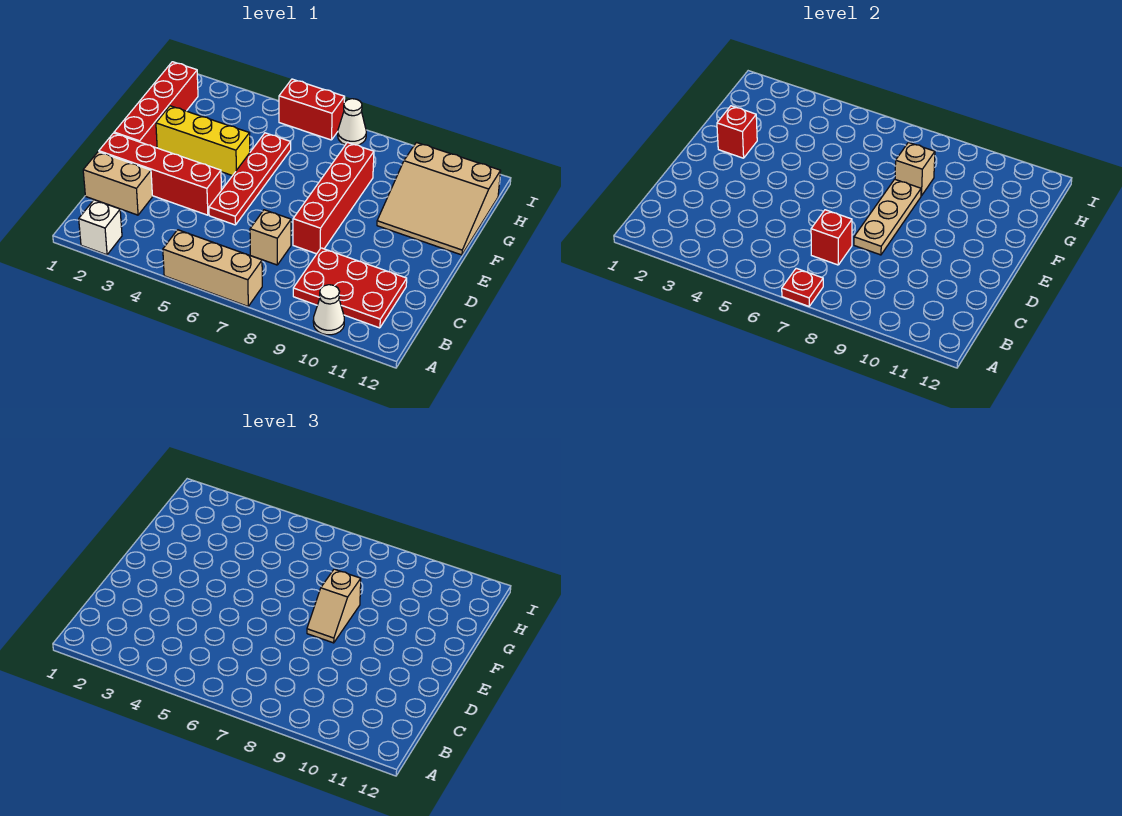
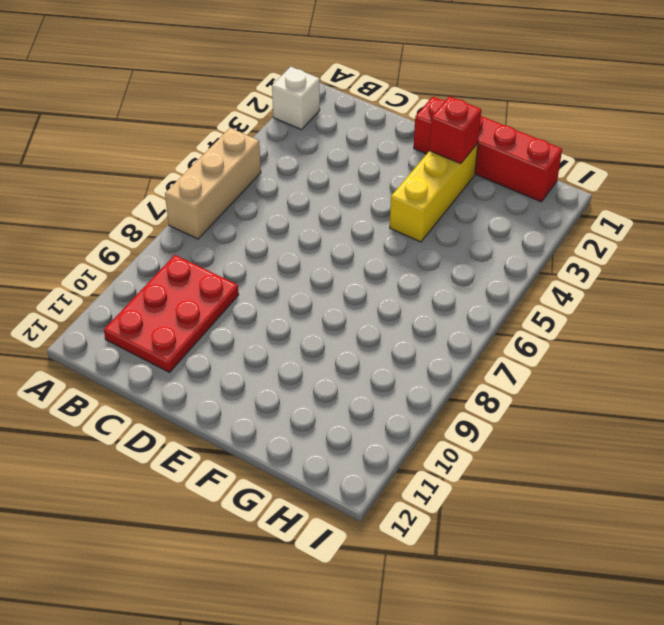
none -> white cone A10 level 1
none -> tan brick C1:C2 level 1
none -> tan brick C7 level 1

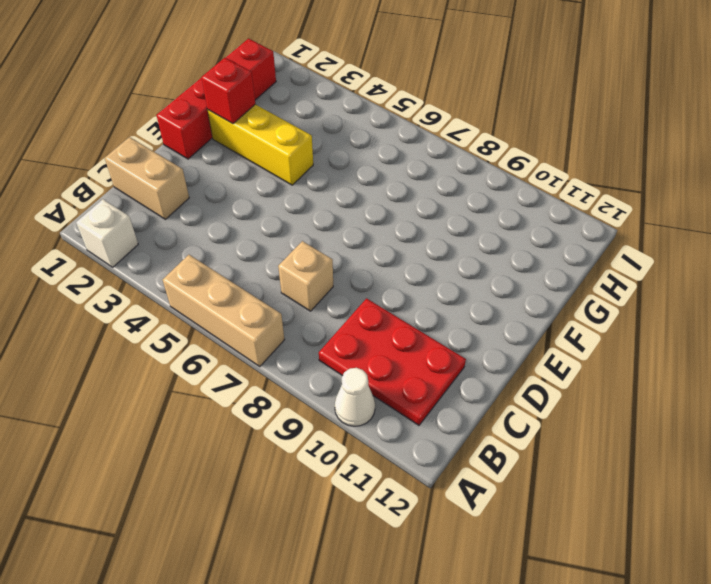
none -> red brick D1:D4 level 1
none -> red plate D5:G5 level 1
none -> red brick D8:G8 level 1

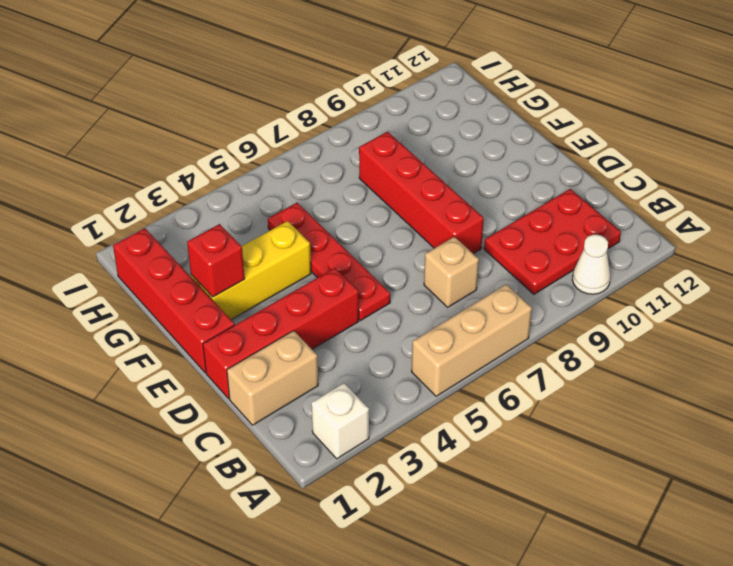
none -> tan slope F10:H12 level 1 top H
none -> red brick I5:I6 level 1
none -> white cone I7 level 1

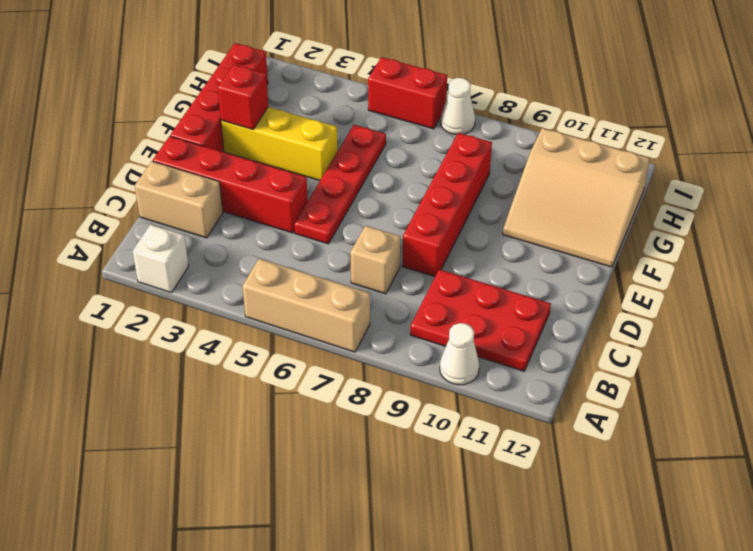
none -> red plate A7 level 2
none -> red brick C7 level 2
none -> tan plate D8:F8 level 2

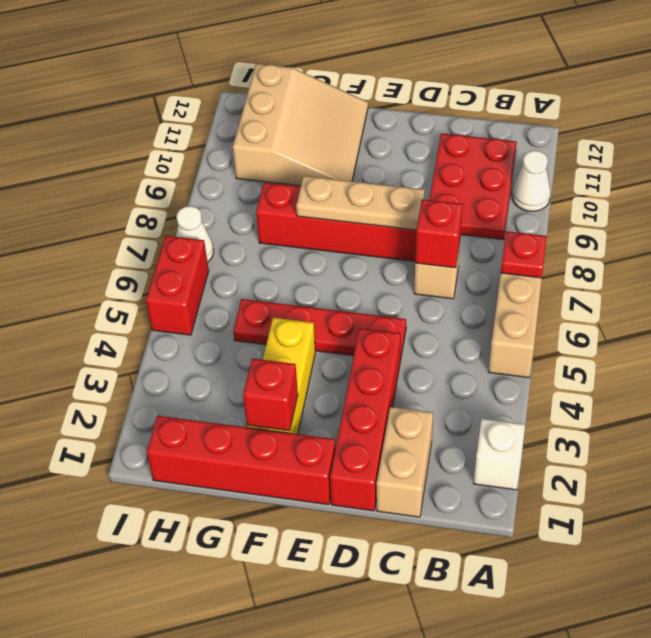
none -> tan brick G8 level 2
none -> tan slope E8:F8 level 3 top F

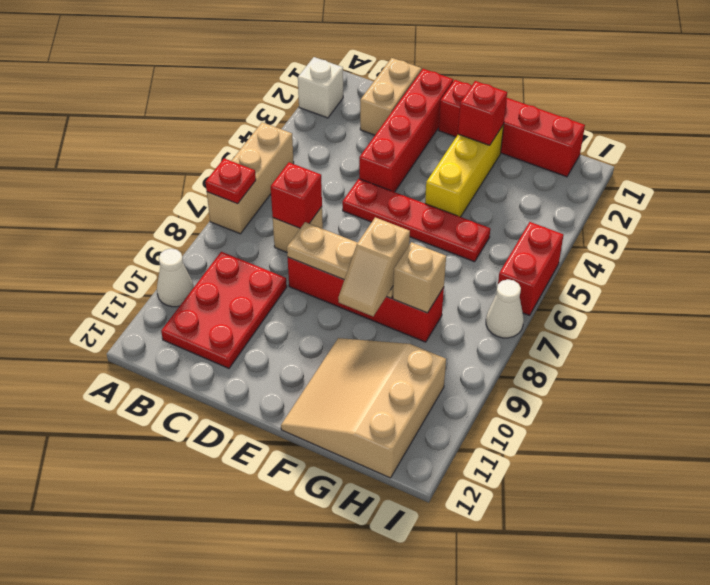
tan slope F8:F9 level 3 top 8 -> tan slope E8:F8 level 3 top F

